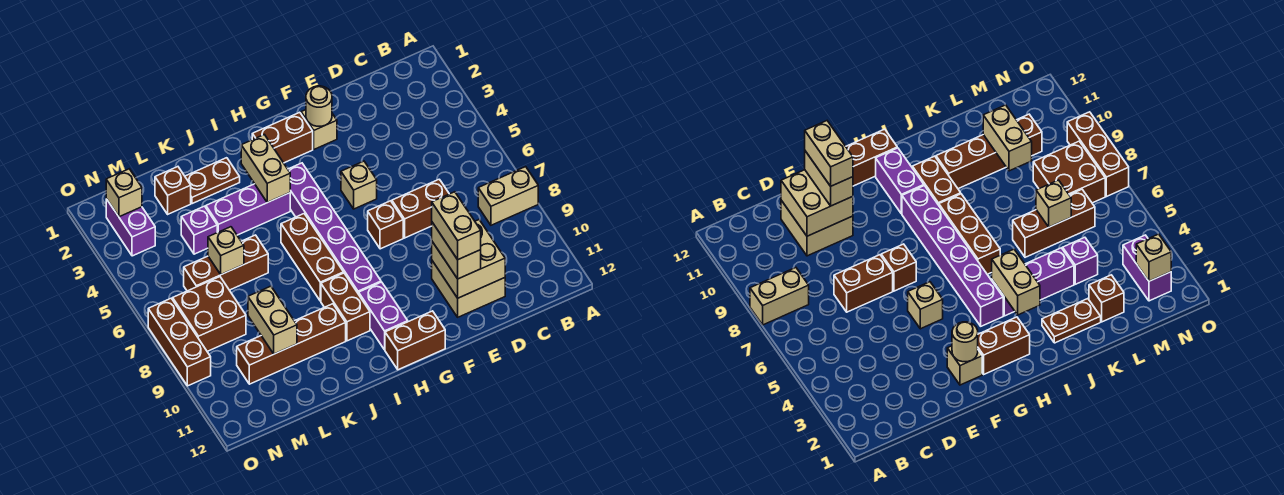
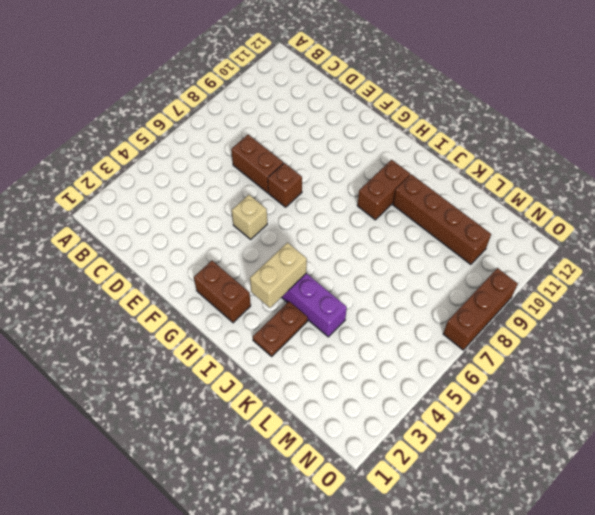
brown plate J2:J3 level 1 -> brown plate J2:K2 level 1
none -> tan brick A8:B8 level 1
none -> tan brick D10:E11 level 1
none -> tan brick F2 level 1

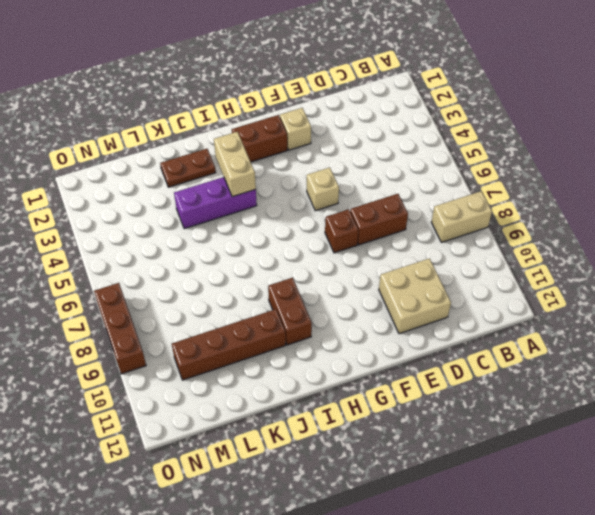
none -> brown brick G12:H12 level 1
none -> purple brick H4:H9 level 1
none -> purple brick H10:H11 level 1

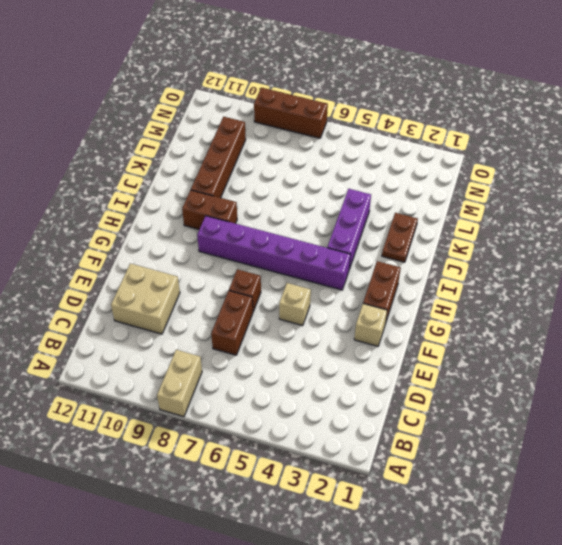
none -> brown brick G12:H12 level 1
none -> purple brick H10:H11 level 1
none -> brown brick I6:I8 level 1

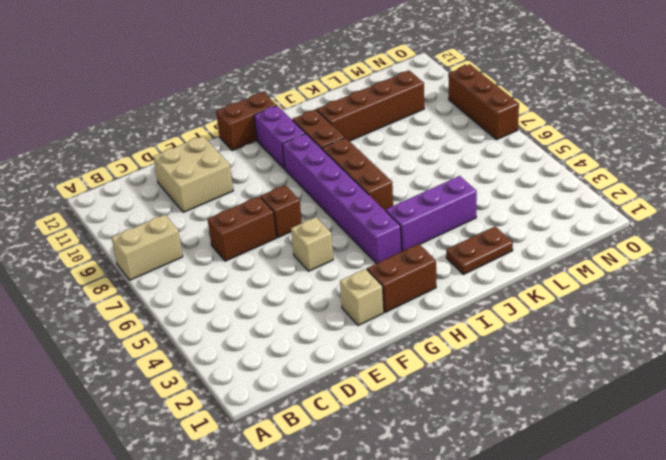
none -> brown brick K6:M6 level 1
none -> brown brick L2 level 1
none -> purple brick L4 level 1

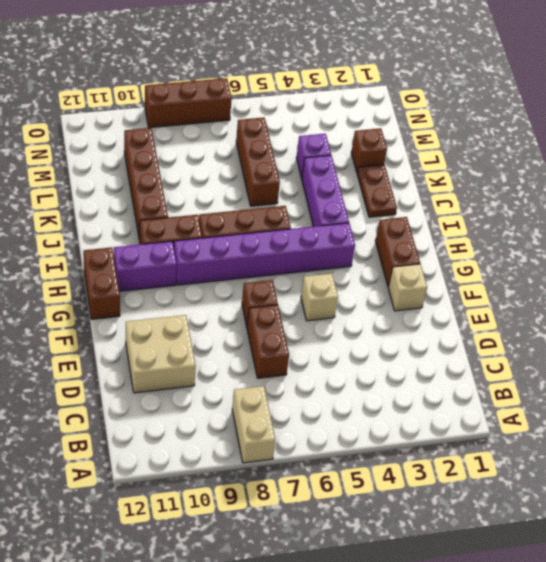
none -> brown brick M7:N8 level 1
none -> purple brick N2:N3 level 1
none -> tan brick D10:E11 level 2

